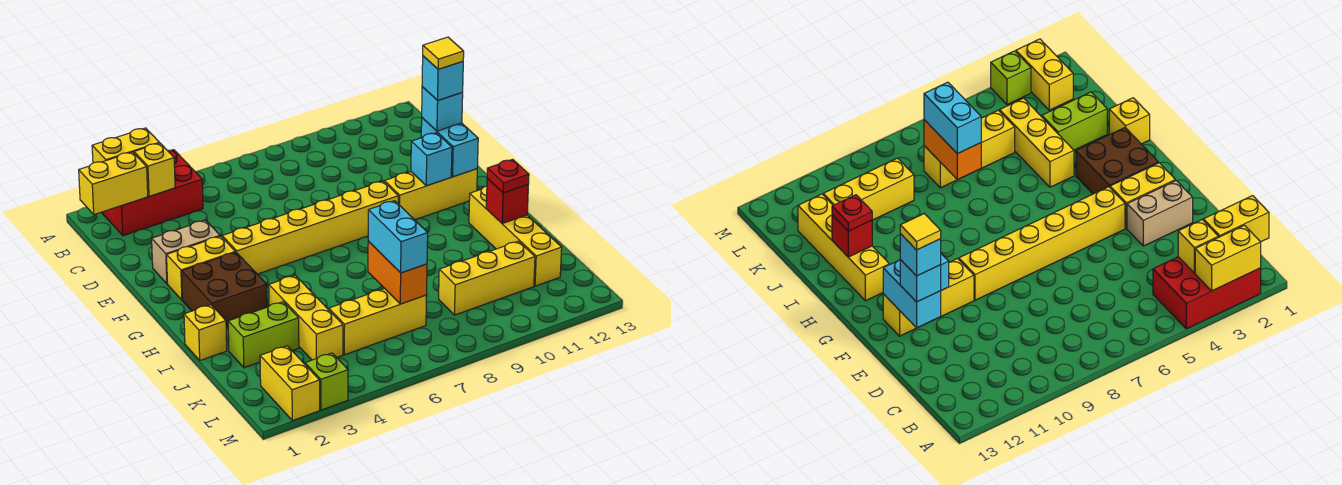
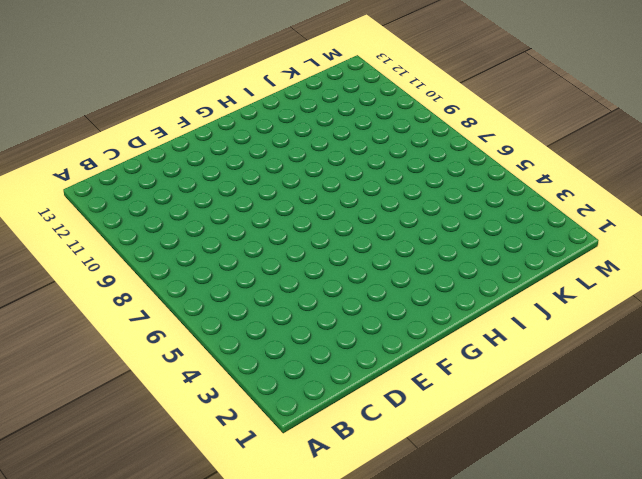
none -> red brick A2:B4 level 1
none -> tan brick E2:E3 level 1
none -> yellow brick F2:F3 level 1

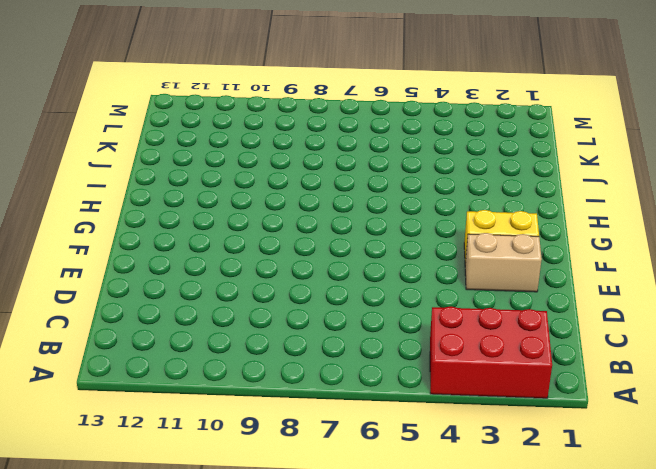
none -> yellow brick F4:F9 level 1
none -> yellow brick F10:F12 level 1
none -> brown brick G2:H3 level 1

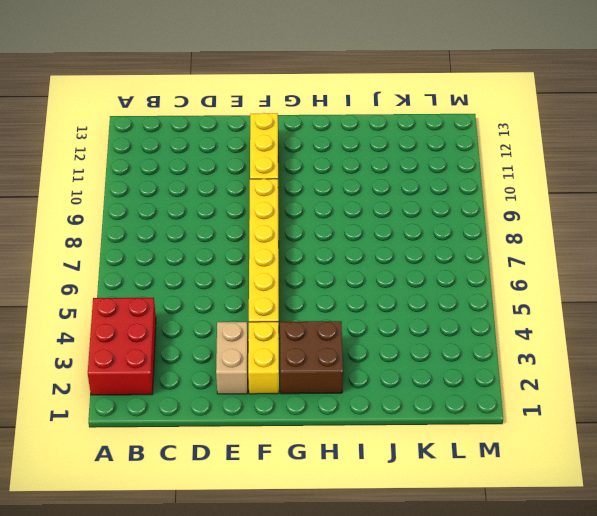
none -> yellow brick H12:K12 level 1
none -> yellow brick I1 level 1
none -> yellow brick I4:K4 level 1

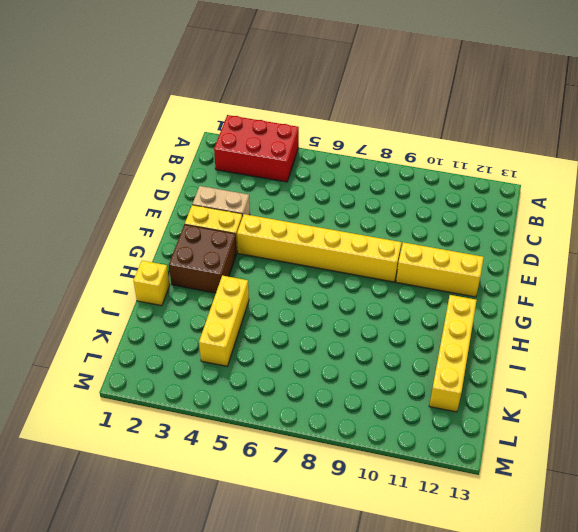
none -> lime brick J2:J3 level 1
none -> yellow brick K5:K7 level 1
none -> yellow brick K9:K11 level 1

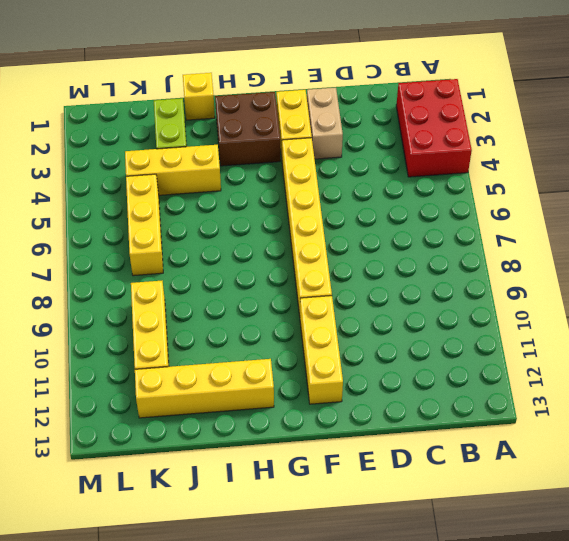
none -> yellow brick L2:M2 level 1
none -> lime brick M3 level 1
none -> yellow brick A2:A3 level 2

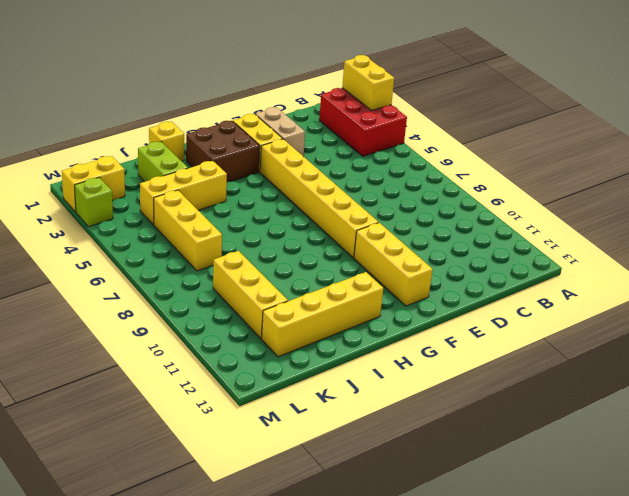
none -> yellow brick B1:B2 level 2
none -> yellow brick B3 level 2
none -> cyan brick E12:F12 level 2

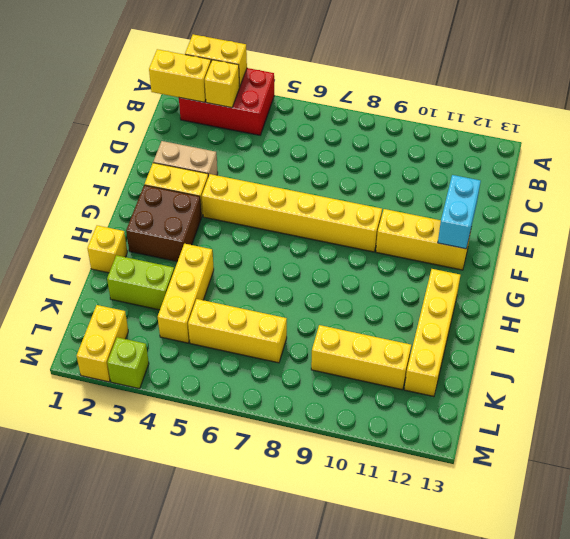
none -> cyan brick F11 level 2
none -> red brick I12 level 2
none -> orange brick J7:K7 level 2

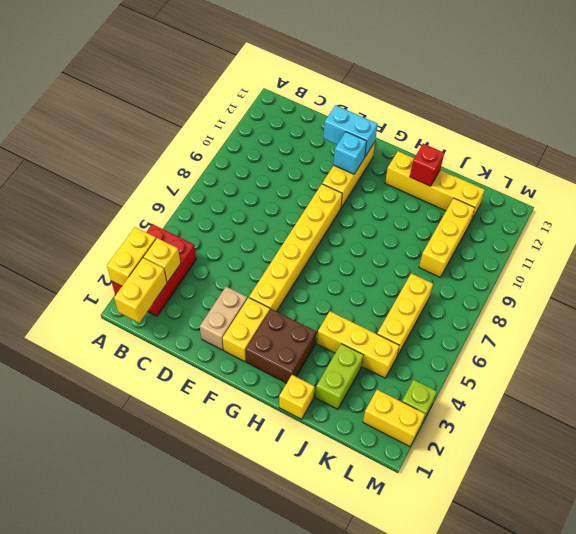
none -> orange brick J7:K7 level 2
none -> cyan brick E12 level 3
none -> red plate I12 level 3

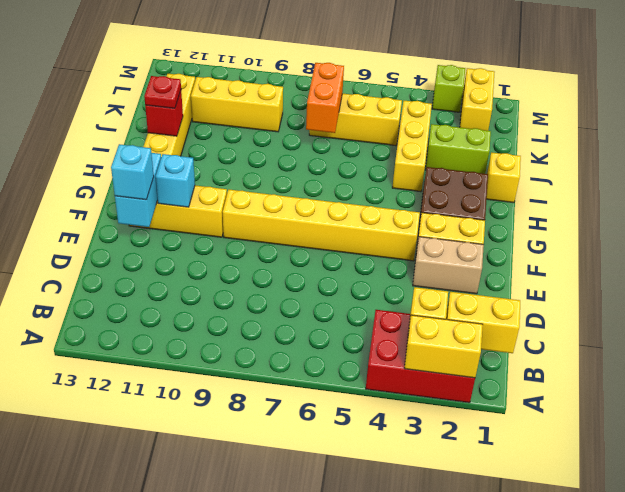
none -> cyan brick J7:K7 level 3
none -> cyan brick E12 level 4
none -> yellow tile E12 level 5

